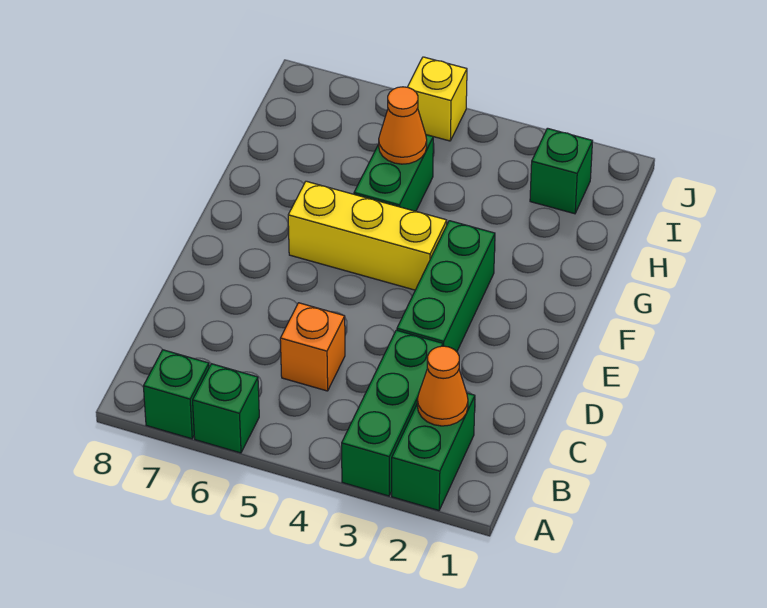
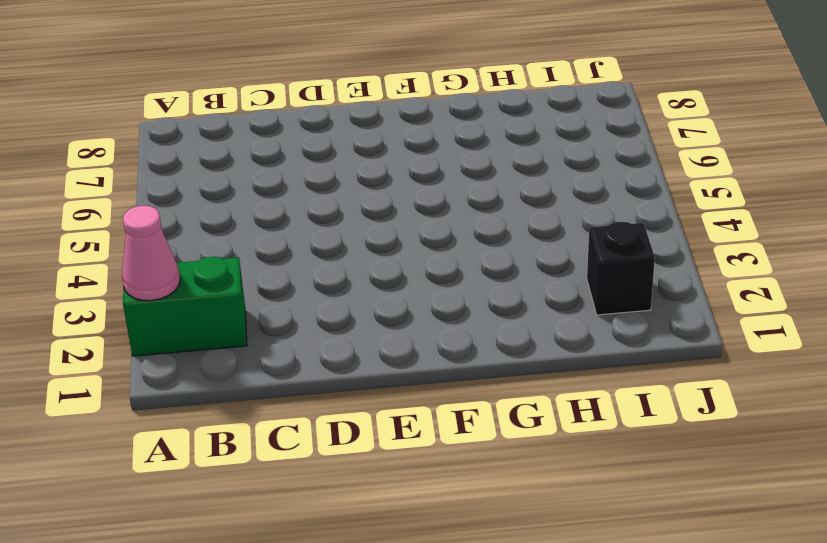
pink cone A2 level 2 -> none
black brick I2 level 1 -> green brick I2 level 1
none -> green brick A3:C3 level 1
none -> green brick A6 level 1
none -> green brick A7 level 1

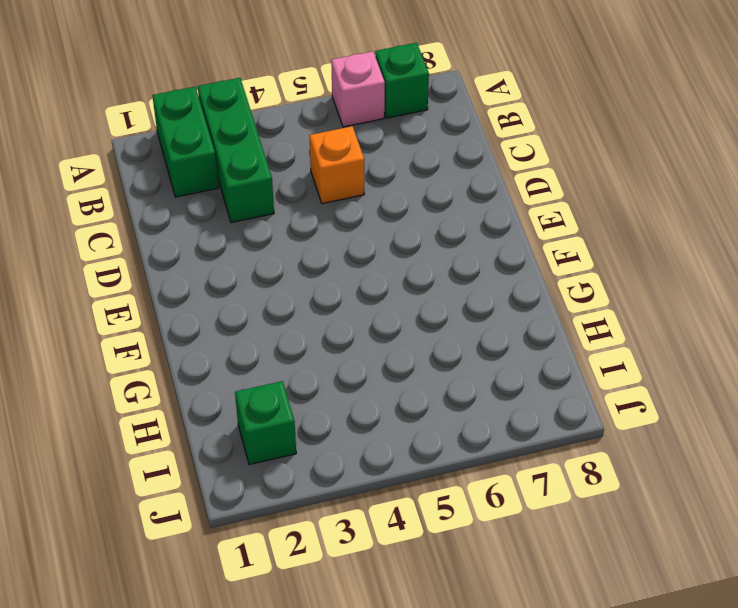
pink brick A6 level 1 -> green brick A6 level 1
none -> green brick D3:F3 level 1
none -> yellow brick F4:F6 level 1
none -> green brick G5:H5 level 1

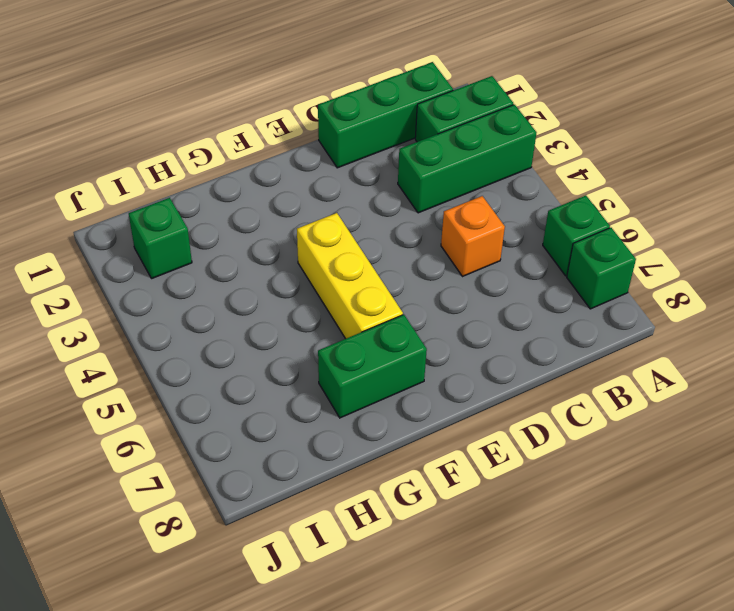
green brick B1:D1 level 1 -> green brick D3:F3 level 1
green brick F7:G7 level 1 -> green brick G5:H5 level 1
none -> yellow brick J5 level 1
none -> orange cone B2 level 2
none -> orange cone H5 level 2

